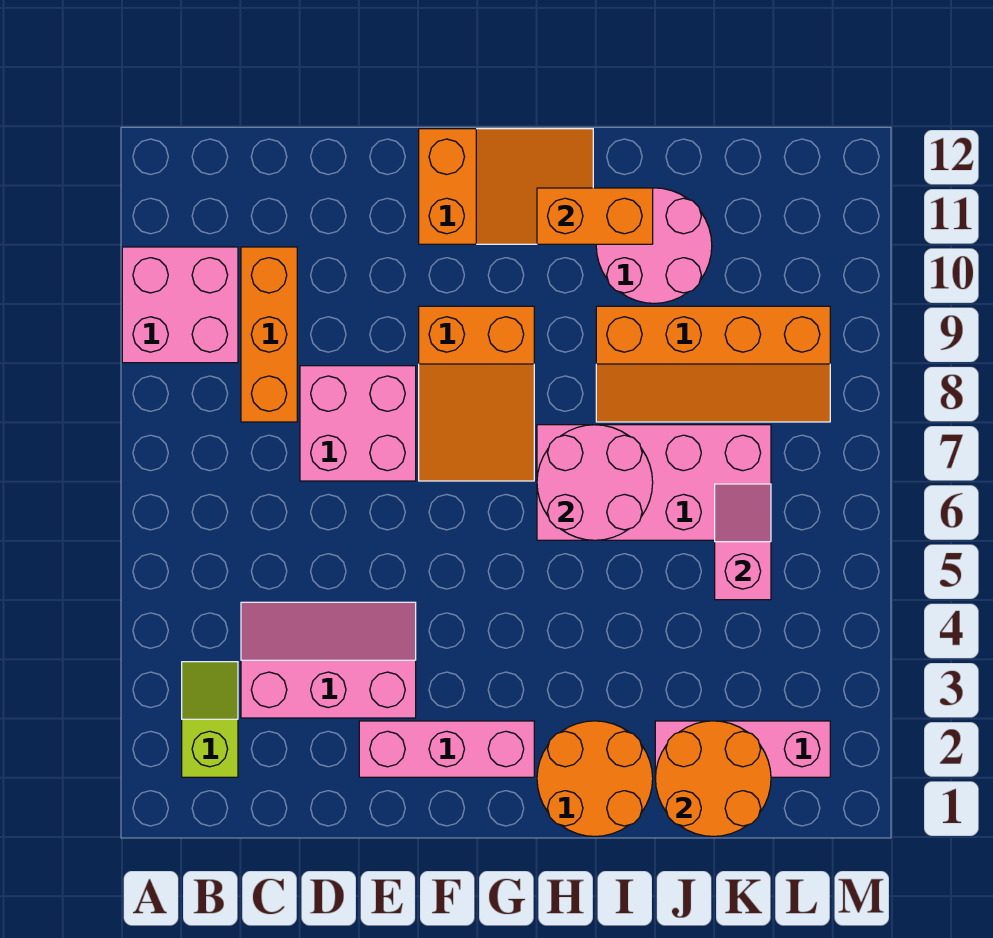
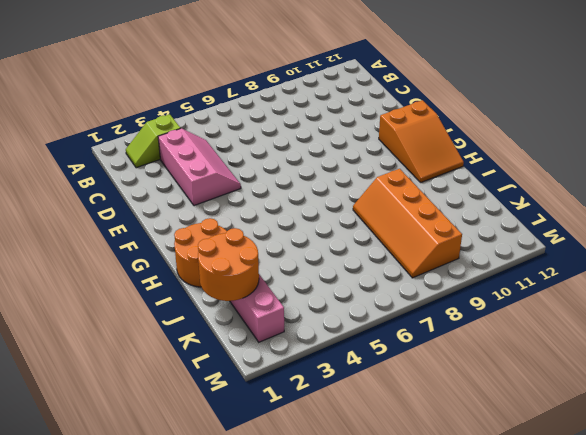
lime slope B2:B3 level 1 top 3 -> lime slope B2:B3 level 1 top 2
none -> pink brick A9:B10 level 1
none -> orange brick C8:C10 level 1
none -> pink brick D7:E8 level 1

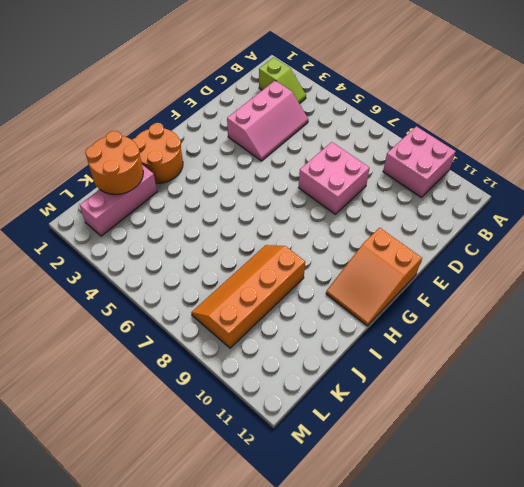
none -> orange brick C8:C10 level 1
none -> pink brick E2:G2 level 1
none -> orange slope F7:G9 level 1 top 9

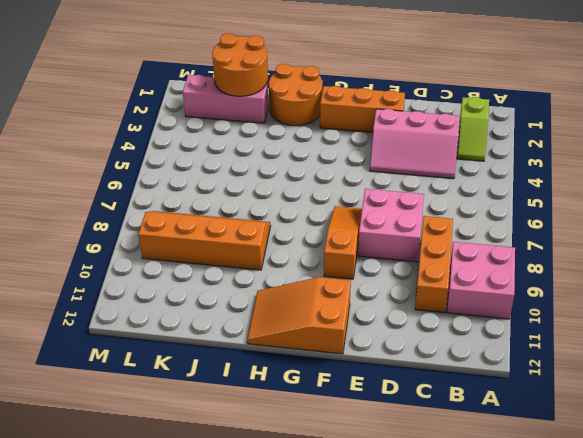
orange brick E2:G2 level 1 -> pink brick E2:G2 level 1
orange slope F7:F9 level 1 top 9 -> orange slope F7:G9 level 1 top 9
none -> pink brick H6:K7 level 1
none -> pink round brick I10:J11 level 1
none -> pink round brick H6:I7 level 2

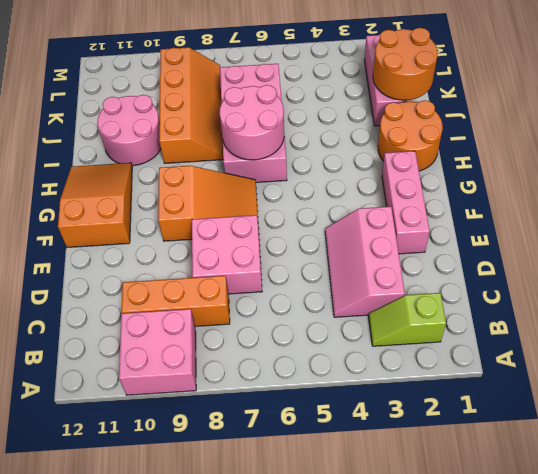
none -> orange brick H11:I11 level 2
none -> pink slope K5:K6 level 2 top 5

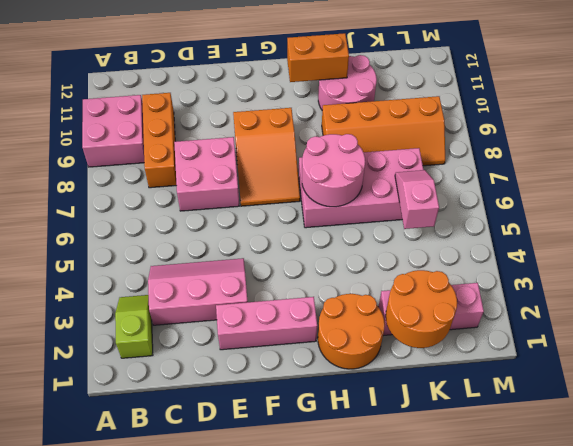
none -> orange slope F11:H12 level 1 top F

